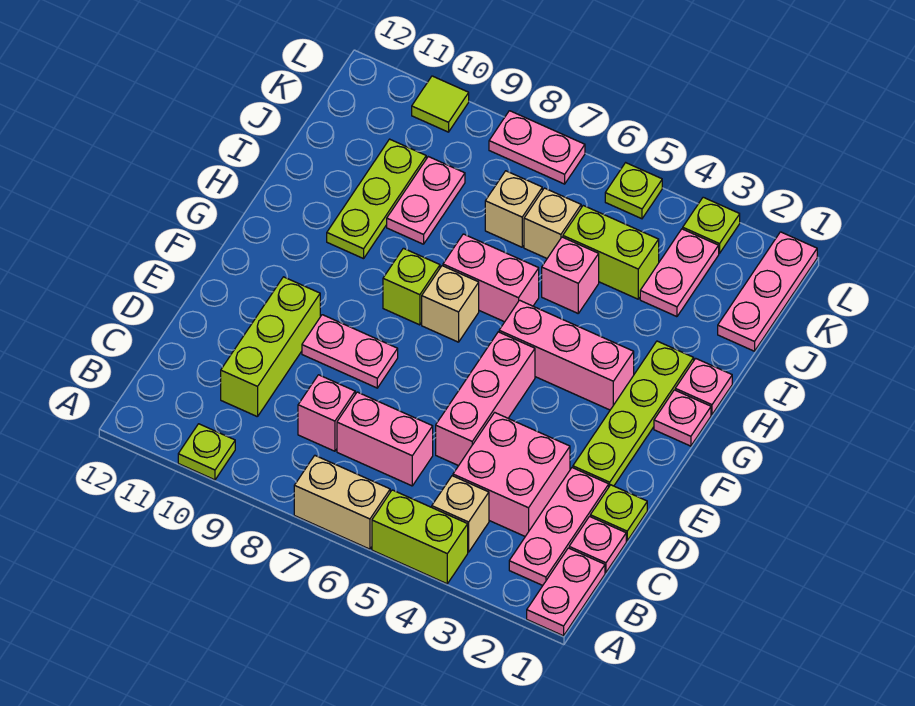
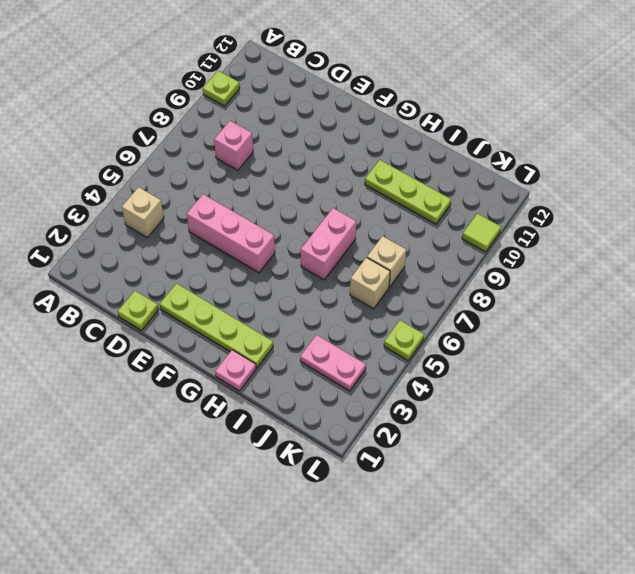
none -> pink plate A1:B1 level 1
none -> lime brick A4:A5 level 1
none -> tan brick A6:A7 level 1
none -> pink plate B2:D2 level 1

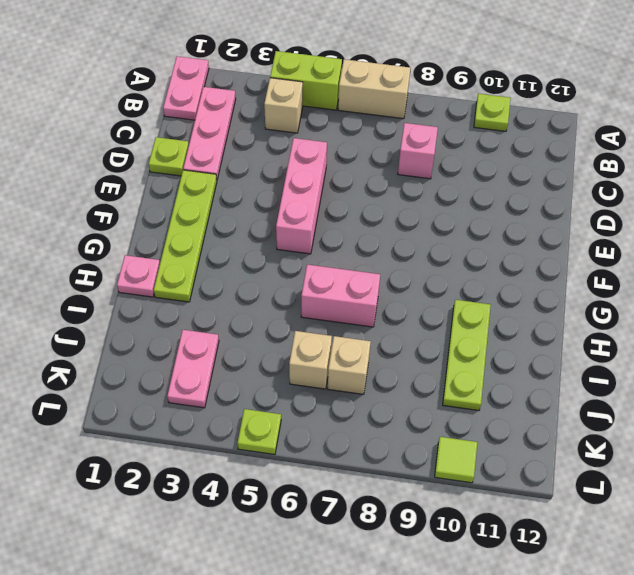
none -> pink plate C1 level 1
none -> pink brick C3:D4 level 1
none -> pink brick C6:C7 level 1
none -> lime brick C10:E10 level 1

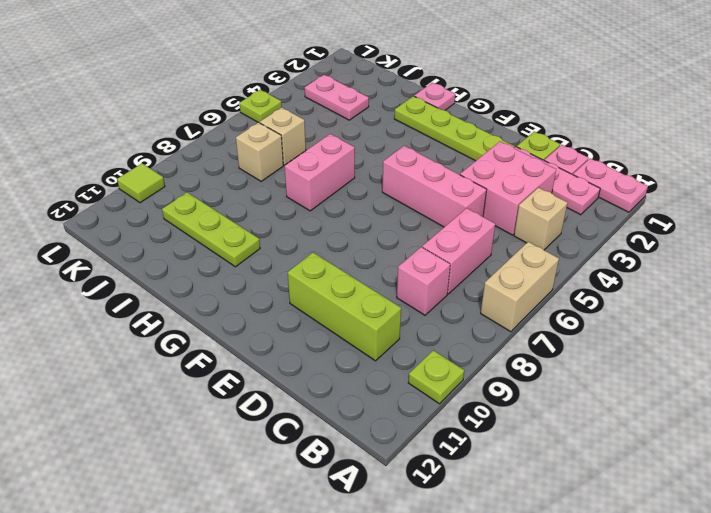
none -> lime brick A4:A5 level 1
none -> pink plate E8:E9 level 1
none -> pink plate G1 level 1
none -> pink brick G3:G5 level 1

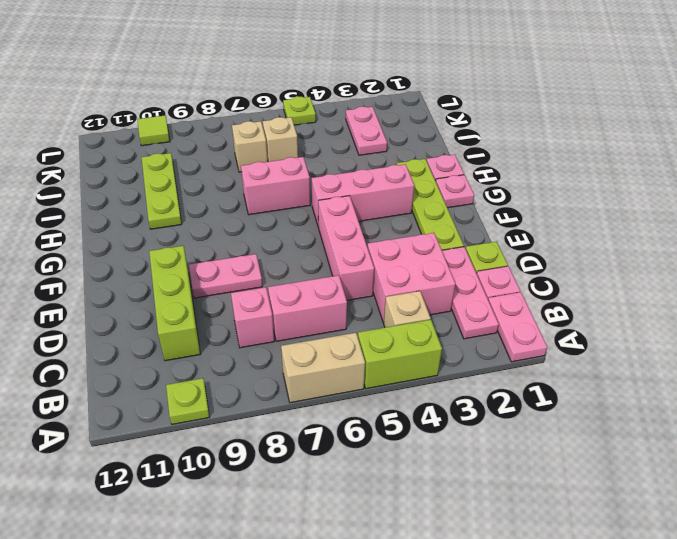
none -> tan brick G7 level 1
none -> lime brick G8 level 1
none -> pink brick I5 level 1
none -> pink plate I9:J9 level 1

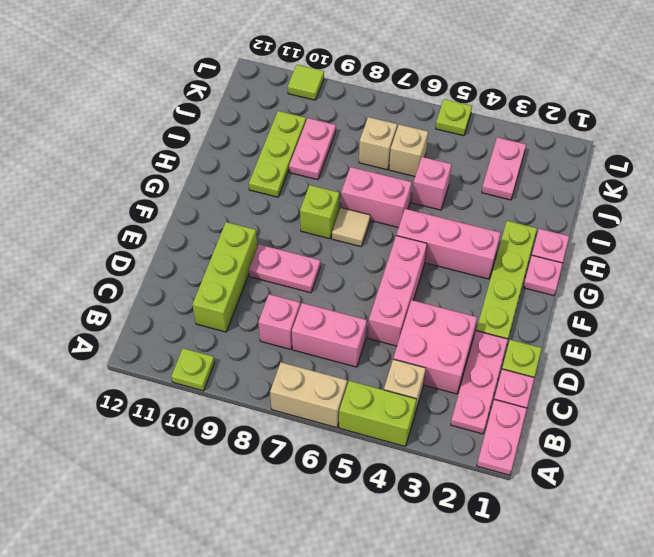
tan tile G7 level 1 -> tan brick G7 level 1
none -> pink plate J1:L1 level 1
none -> lime brick J4:J5 level 1
none -> lime plate L3 level 1
none -> pink plate L7:L8 level 1

